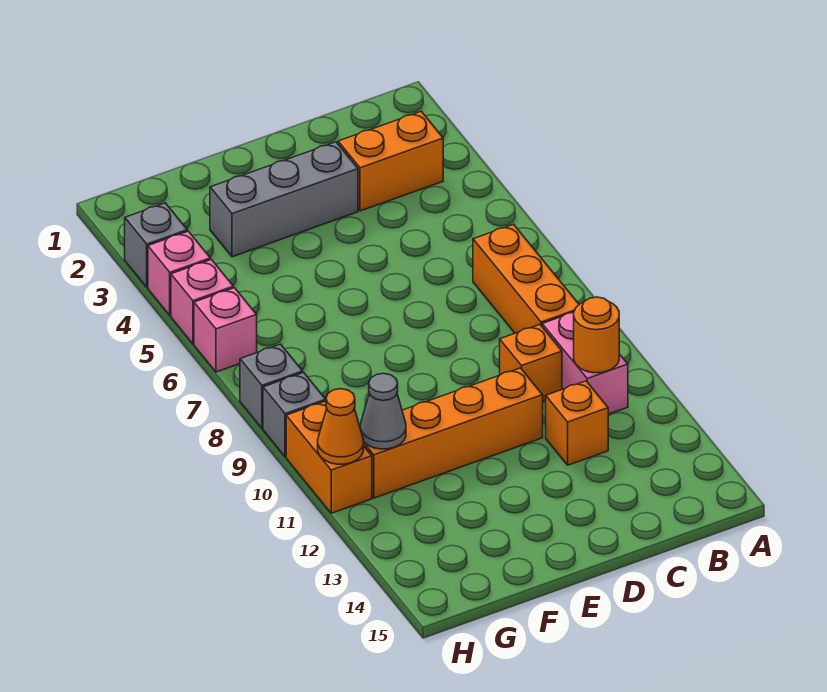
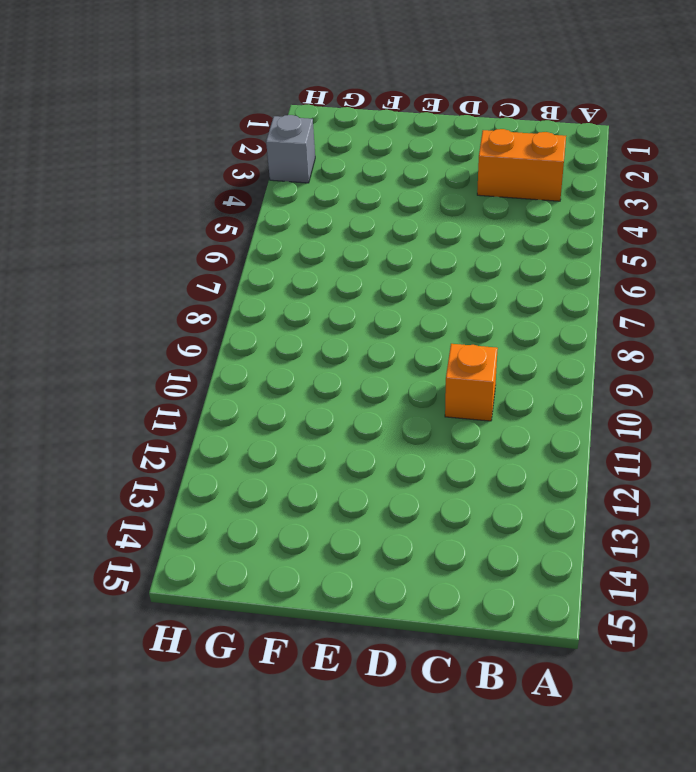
none -> orange brick B7:B9 level 1
none -> pink brick B10:B11 level 1
none -> orange brick C12 level 1

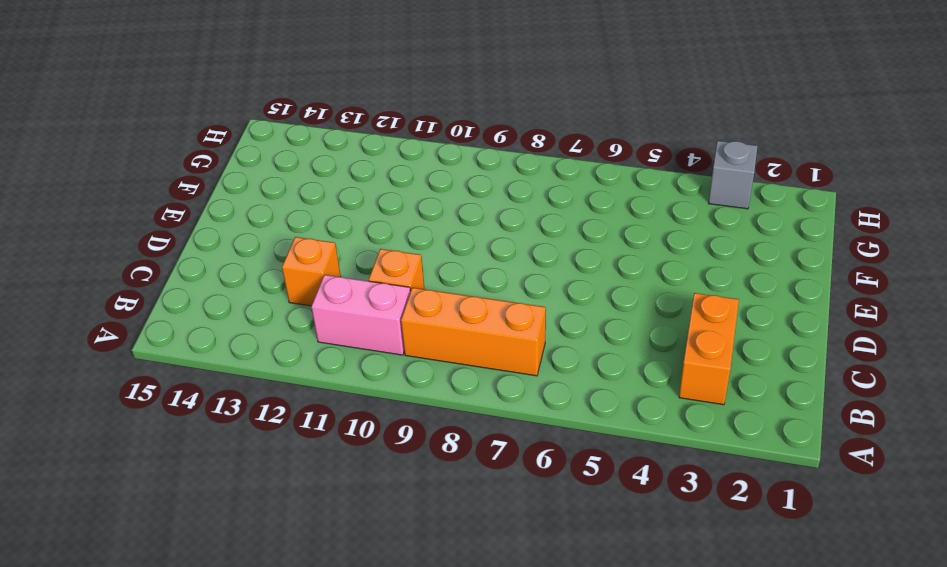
none -> grey brick D3:F3 level 1
none -> orange brick D11:G11 level 1
none -> pink brick H4 level 1

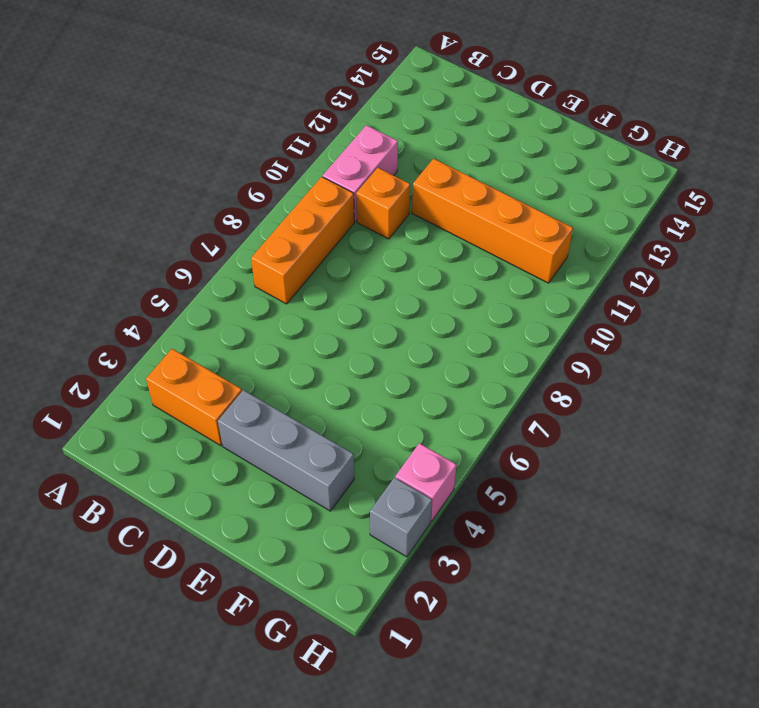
none -> orange brick C12 level 1
none -> pink brick H5 level 1
none -> pink brick H6 level 1

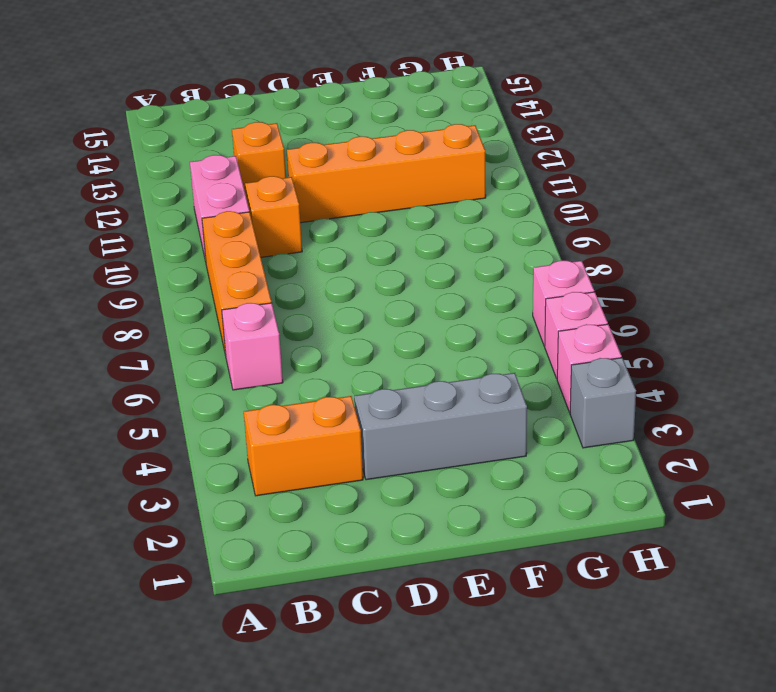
pink brick B6 level 1 -> none
none -> grey brick H8 level 1
none -> grey brick H9 level 1
none -> orange brick H10:H11 level 1

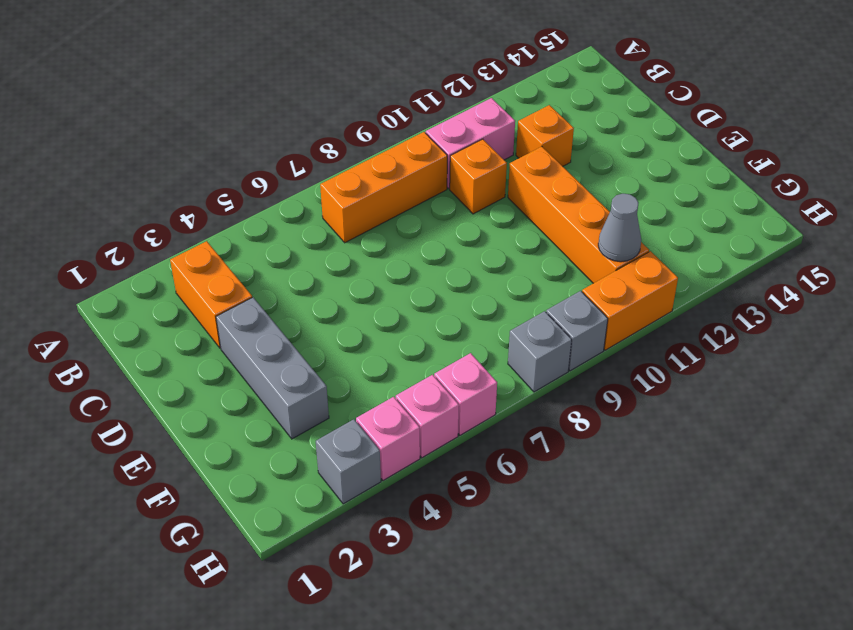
none -> orange round brick B11 level 2
none -> orange cone H11 level 2

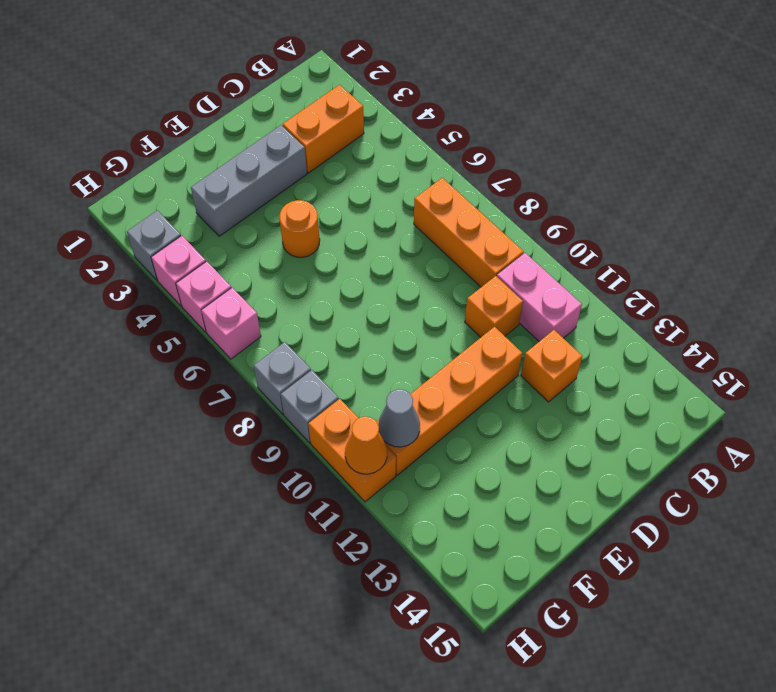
orange round brick E5 level 1 -> orange round brick B11 level 2

